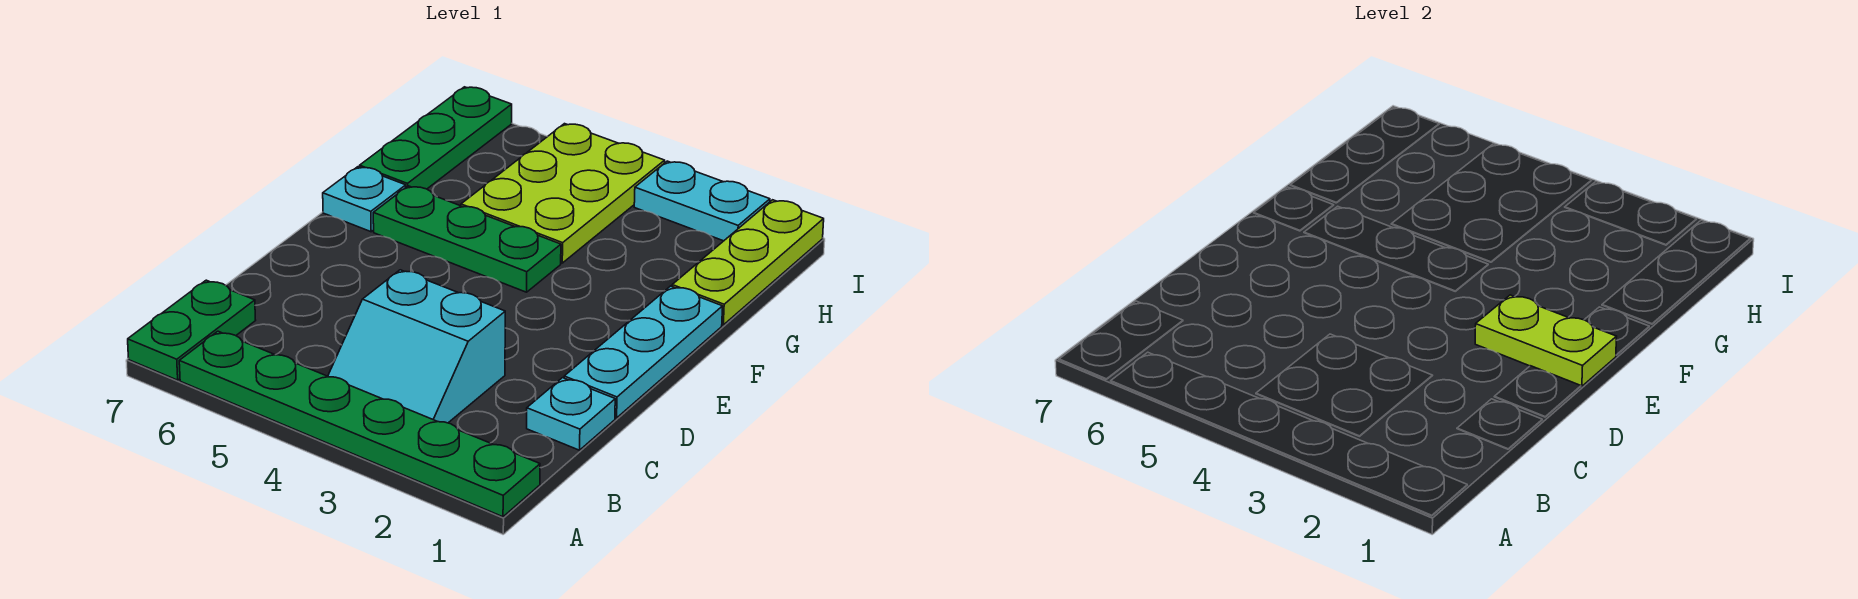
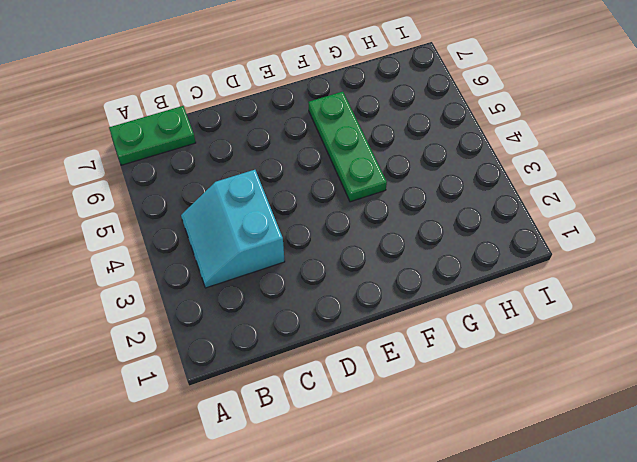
none -> green plate A1:A6 level 1
none -> cyan plate C1 level 1
none -> cyan plate D1:F1 level 1

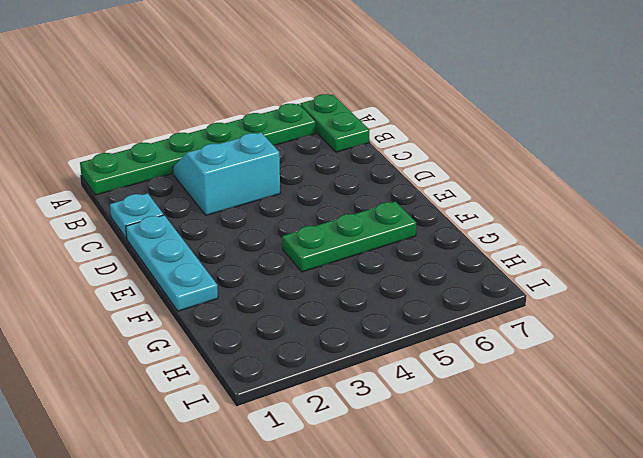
none -> cyan plate F7 level 1
none -> lime plate G1:I1 level 1
none -> lime plate G4:I5 level 1

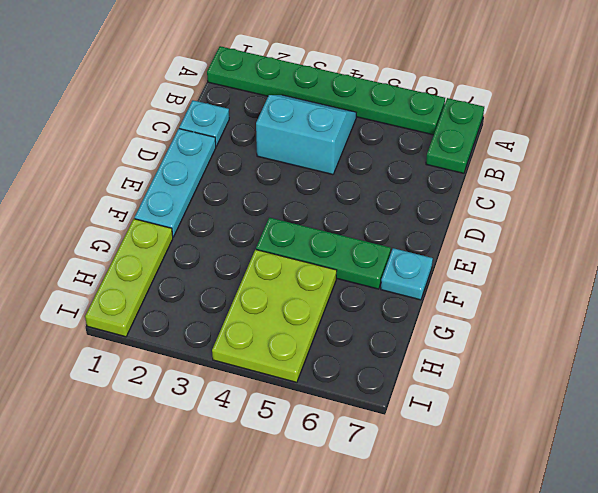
none -> green plate G7:I7 level 1
none -> cyan plate I2:I3 level 1
none -> lime plate E1:E2 level 2

